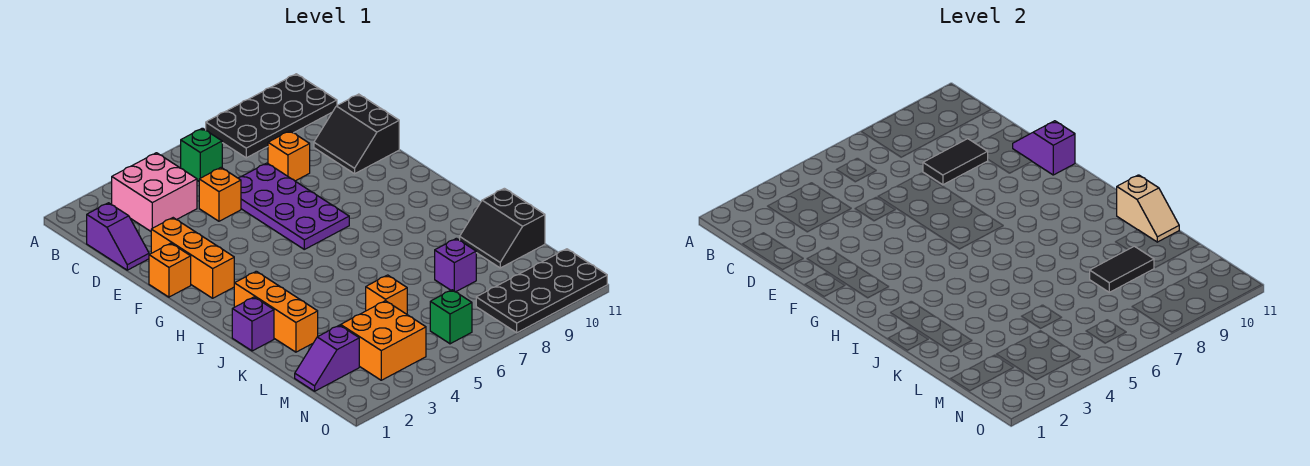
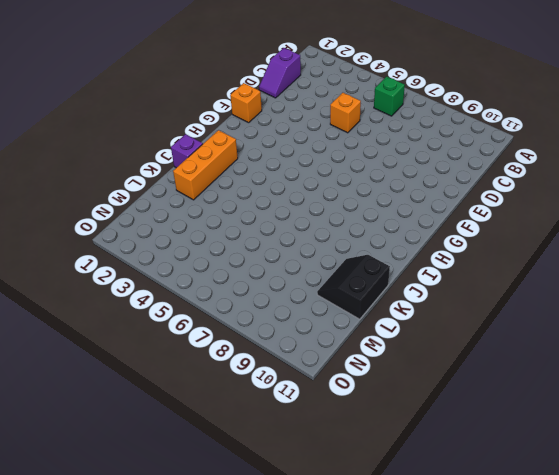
none -> black plate A8:B11 level 1
none -> pink brick B3:C4 level 1
none -> purple plate D6:G7 level 1

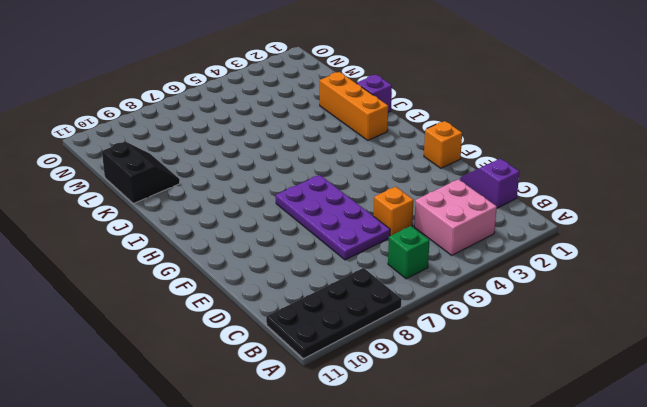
none -> orange brick D8 level 1
none -> black slope D10:E11 level 1 top 11
none -> orange brick E2:G2 level 1

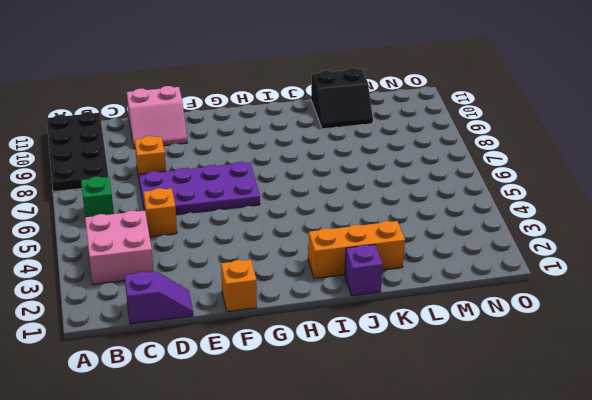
pink slope D10:E11 level 1 top 11 -> black slope D10:E11 level 1 top 11
none -> orange brick E2:G2 level 1
none -> orange brick L5 level 1
none -> purple brick L8 level 1

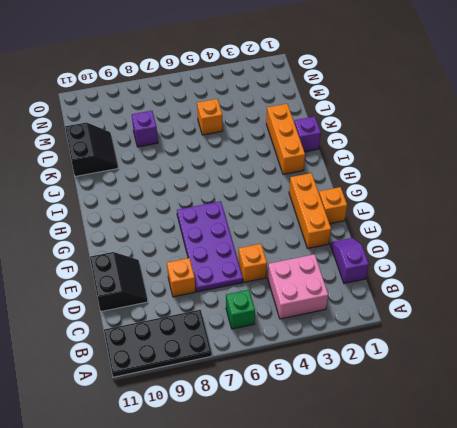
none -> purple slope M1:M2 level 1 top 2
none -> orange brick M3:N4 level 1
none -> green brick N6 level 1

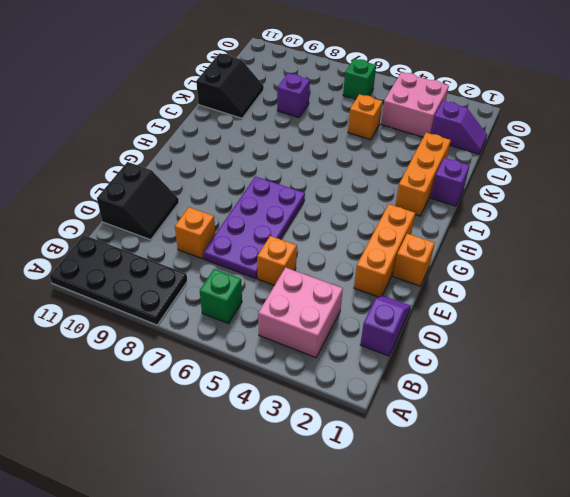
pink brick M3:N4 level 1 -> orange brick M3:N4 level 1
none -> black plate N8:O11 level 1
none -> black tile D8:D9 level 2
none -> purple slope E11:F11 level 2 top F

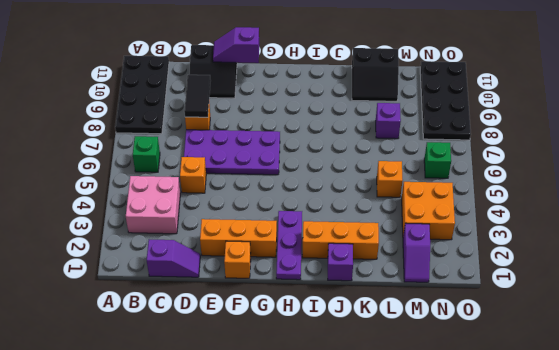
purple plate H1:H3 level 1 -> none
none -> tan slope J11:K11 level 2 top J
none -> black tile L8:L9 level 2

